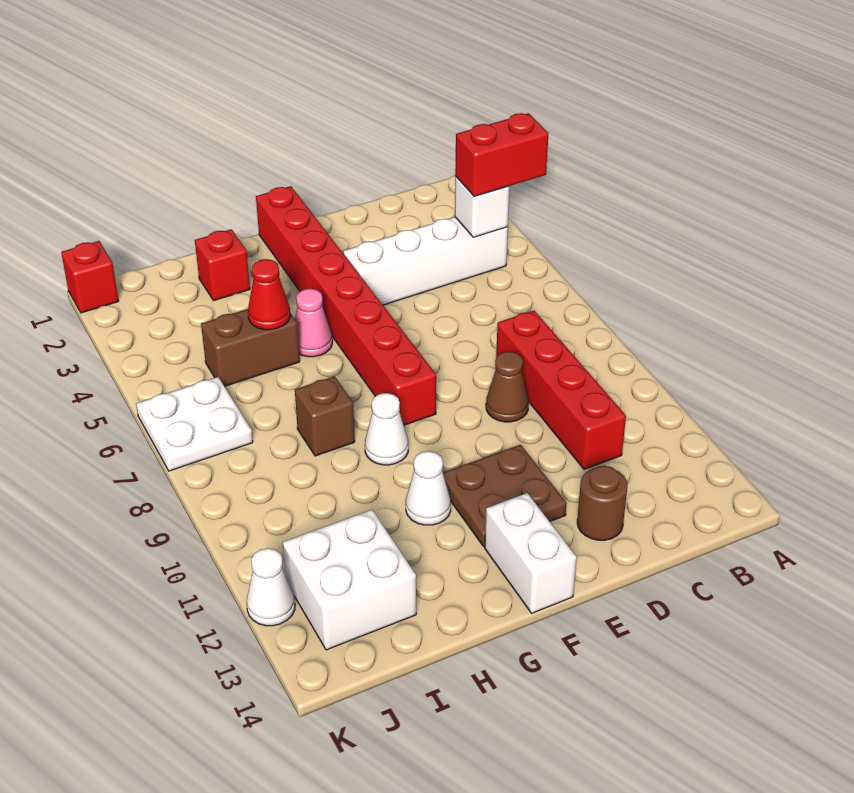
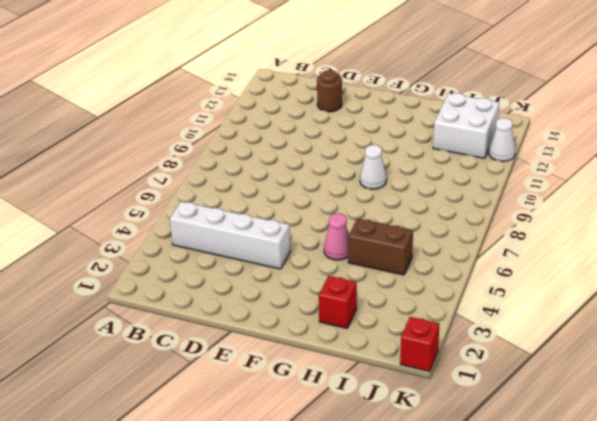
none -> red brick C8:C11 level 1
none -> brown cone D9 level 1
none -> brown plate E11:F12 level 1

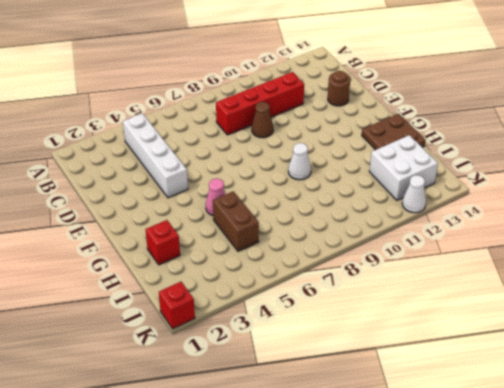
brown plate G13:H14 level 1 -> brown plate E11:F12 level 1
none -> red brick F1:F8 level 1
none -> white brick F13:F14 level 1
none -> white cone G11 level 1

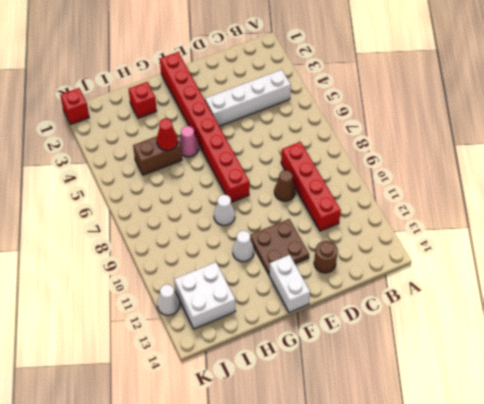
none -> brown brick H8 level 1
none -> white plate J6:K7 level 1
none -> white brick B4 level 2

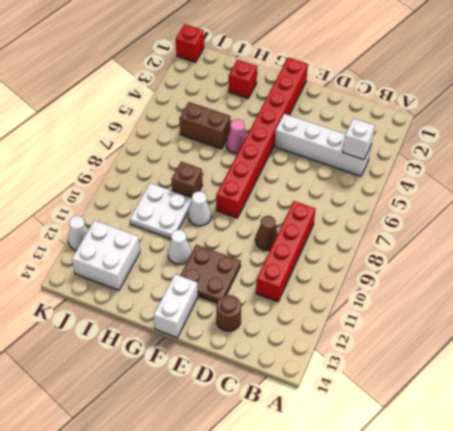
white plate H9:I10 level 1 -> white plate J6:K7 level 1
none -> red cone H5 level 2
none -> red brick A4:B4 level 3

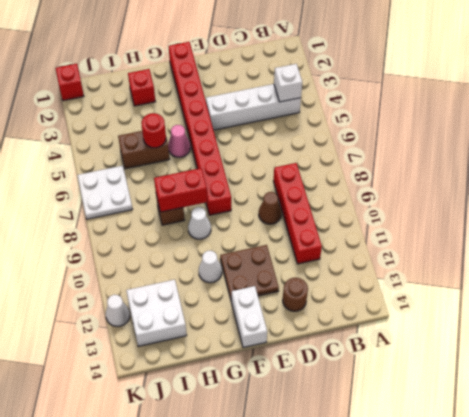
red brick G8:H8 level 2 -> red brick A4:B4 level 3
red round brick H5 level 2 -> red cone H5 level 2

